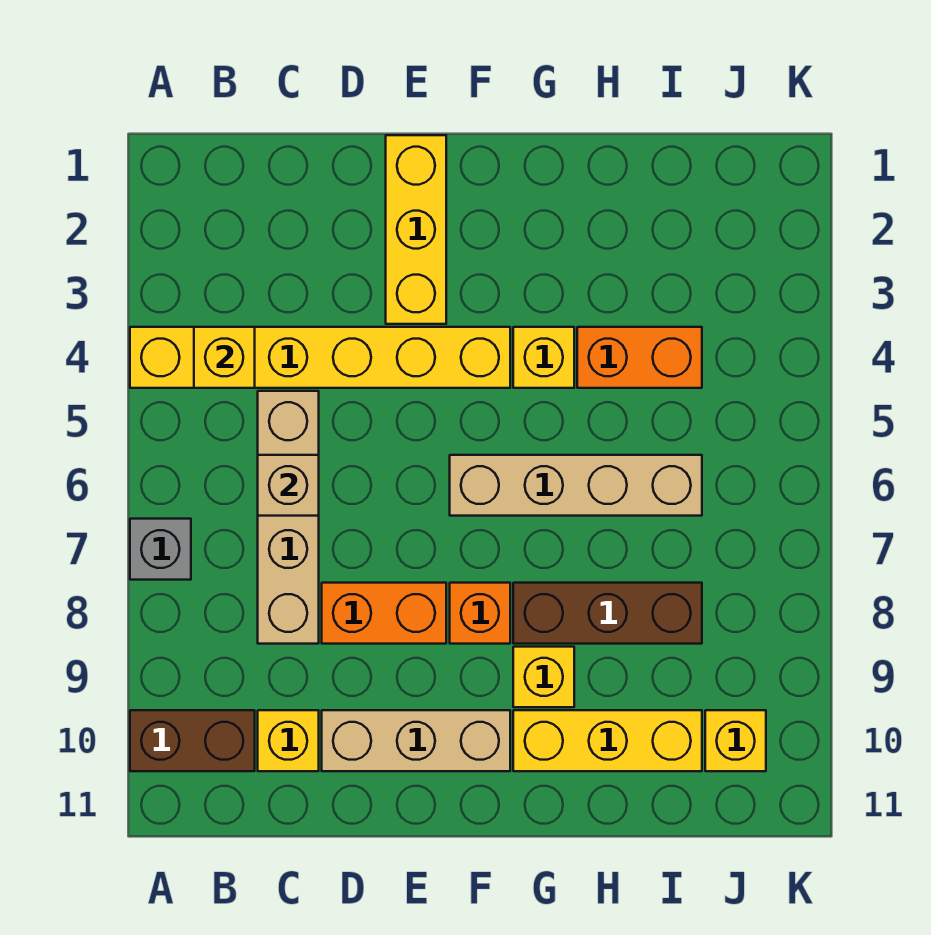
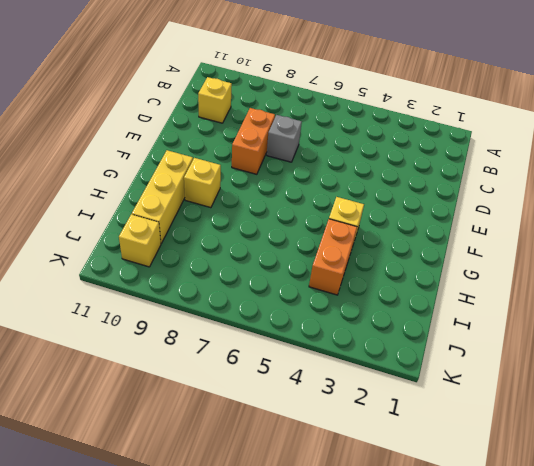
grey brick D7 level 1 -> grey brick A7 level 1
none -> yellow brick A4:F4 level 1
none -> brown brick A10:B10 level 1
none -> tan brick C5:C8 level 1

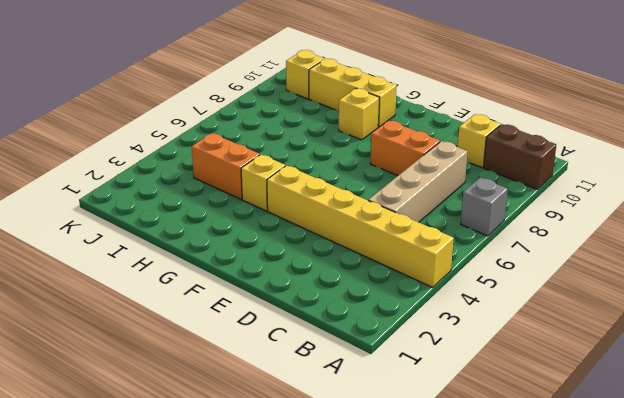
none -> tan brick D10:F10 level 1
none -> yellow brick E1:E3 level 1
none -> tan brick F6:I6 level 1

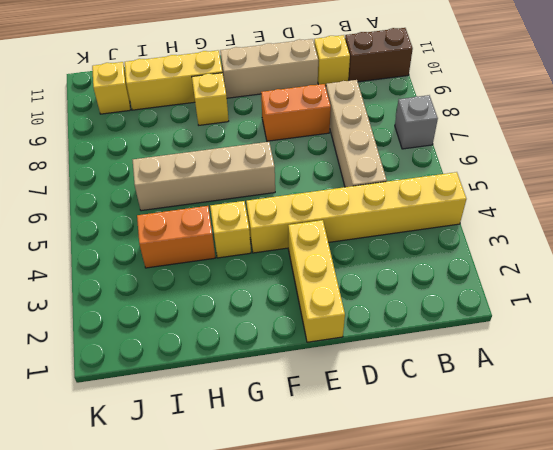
none -> orange brick F8 level 1
none -> brown brick G8:I8 level 1
none -> yellow brick B4 level 2

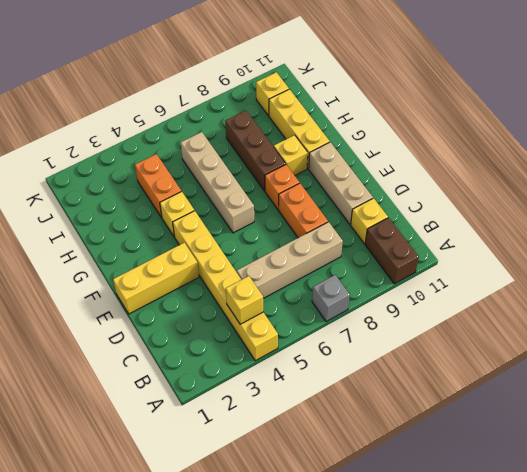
none -> tan brick C6 level 2

